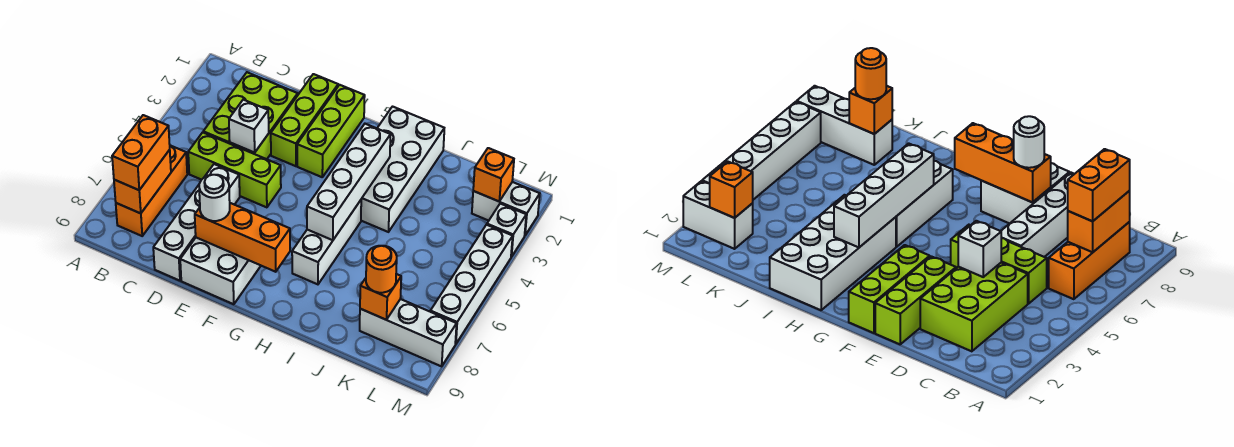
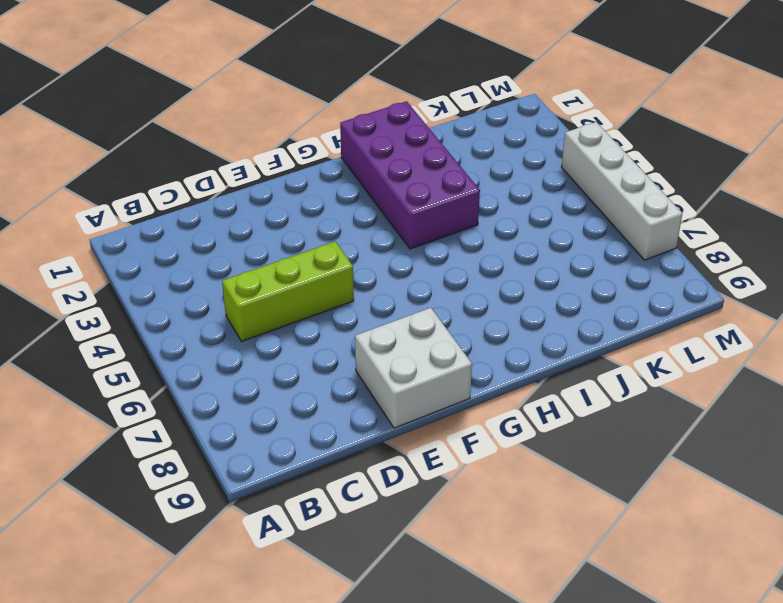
purple brick H1:I4 level 1 -> white brick H1:I4 level 1
none -> orange brick B6:B8 level 1
none -> lime brick C2:D4 level 1
none -> white brick D6:D9 level 1

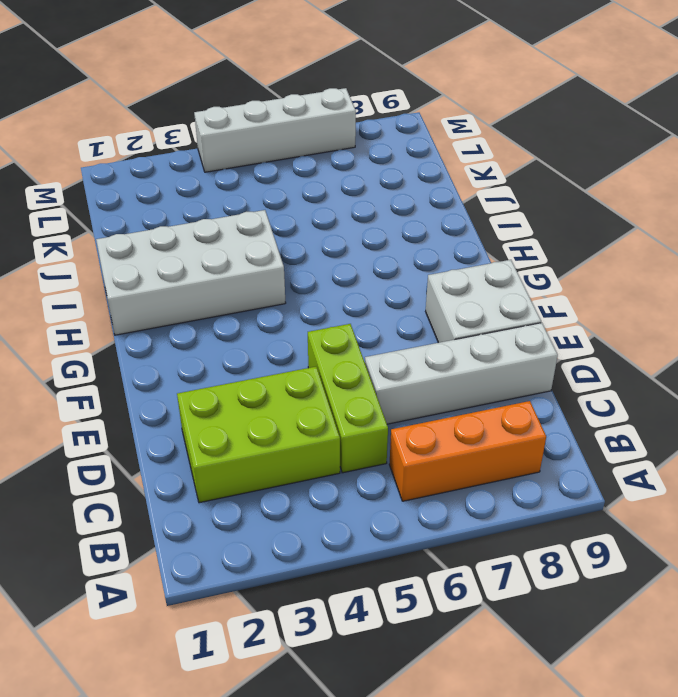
none -> lime brick E1:E3 level 1
none -> lime brick F1:F3 level 1
none -> white brick H5:H7 level 1

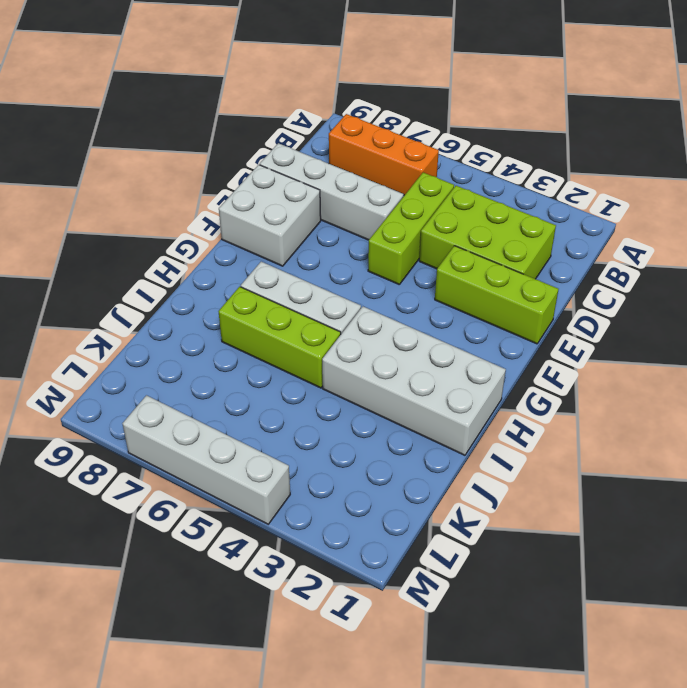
lime brick I5:I7 level 1 -> lime brick F1:F3 level 1
none -> white brick K8:M8 level 1
none -> white brick L2:M2 level 1
none -> white brick M3 level 1

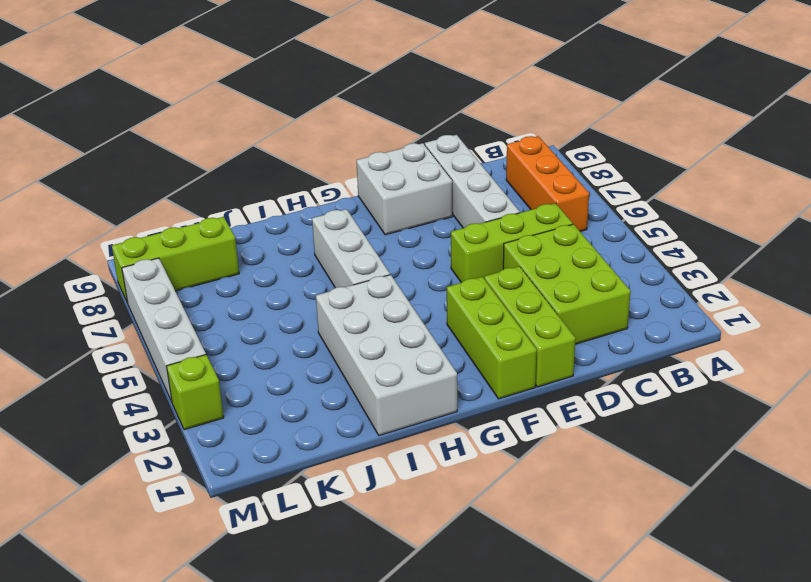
lime brick K8:M8 level 1 -> white brick K8:M8 level 1
lime brick M3 level 1 -> white brick M3 level 1
none -> white brick L2:M2 level 1
none -> orange brick B7:B8 level 2
none -> white brick D4 level 2

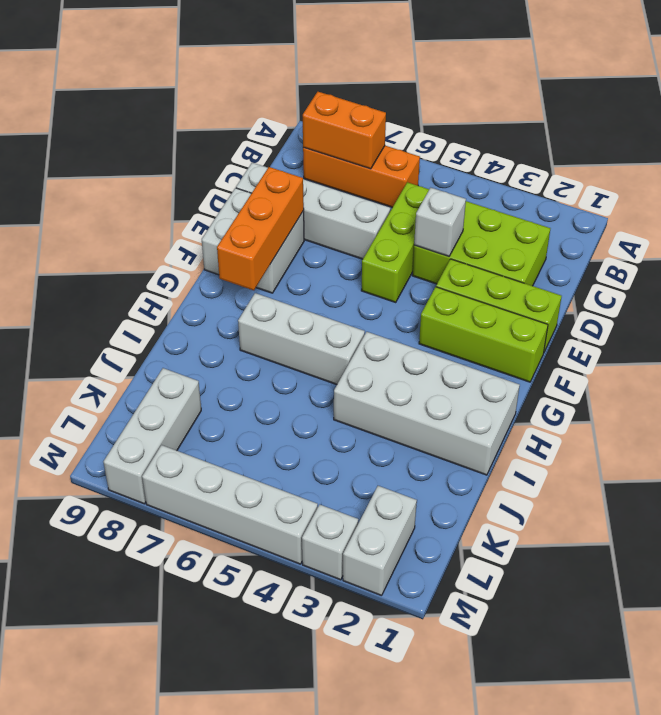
none -> white brick H3:H6 level 2
none -> orange brick K8 level 2
none -> orange brick L2 level 2

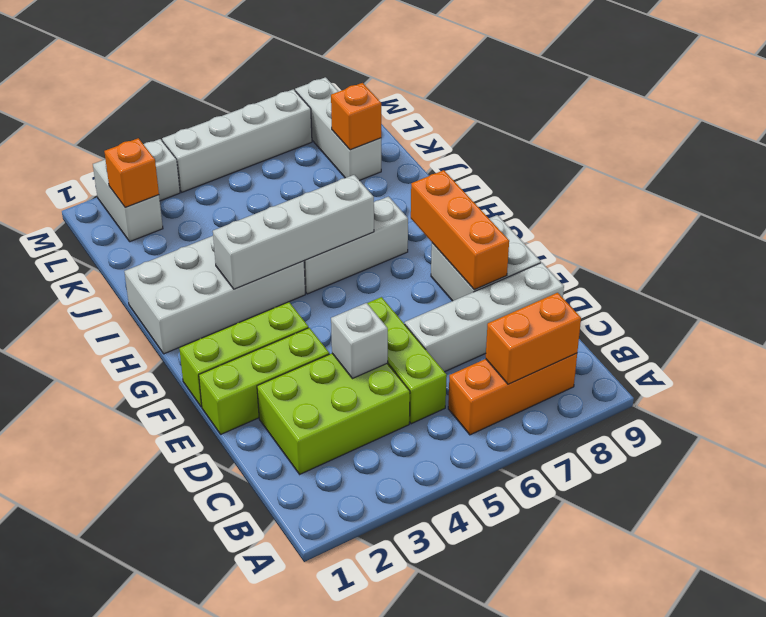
none -> orange brick B7:B8 level 3
none -> white round brick E8 level 3
none -> orange round brick K8 level 3

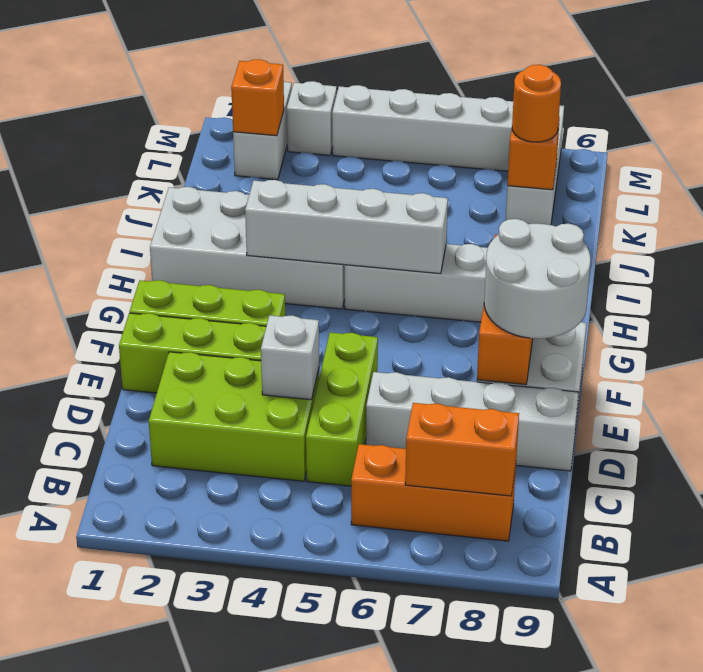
white round brick E8:F9 level 3 -> white round brick E8 level 3
none -> orange brick B7:B8 level 3

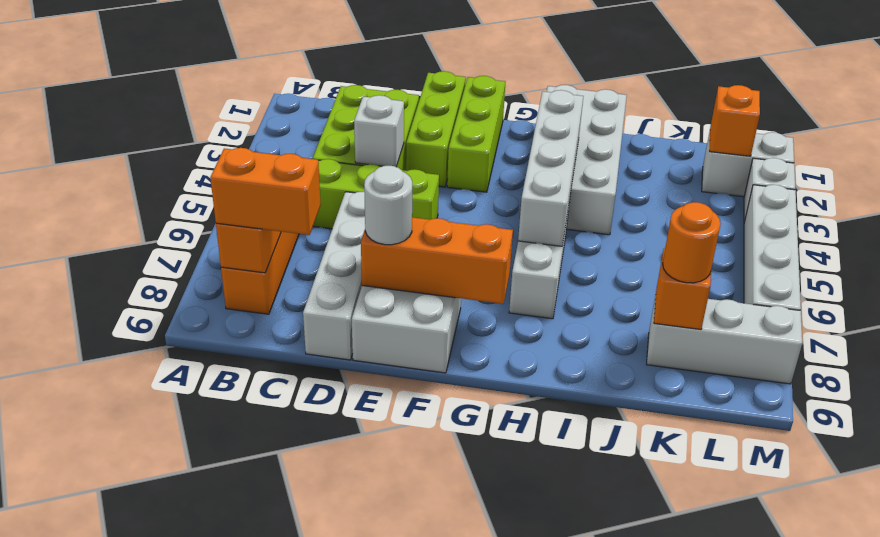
orange brick B8:C8 level 3 -> orange brick B7:B8 level 3

